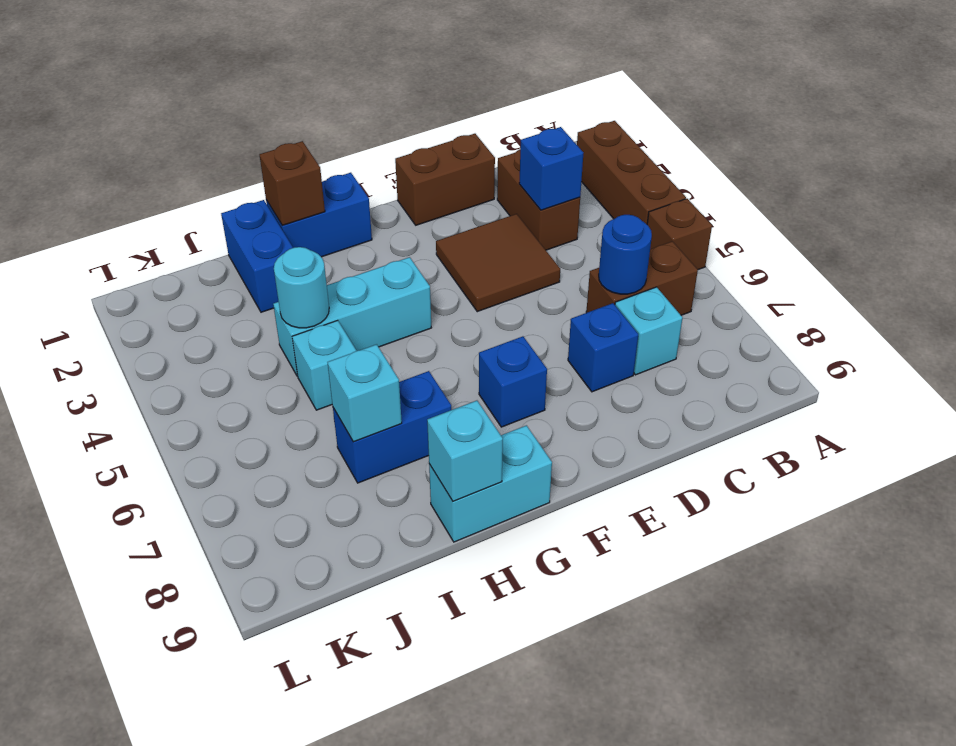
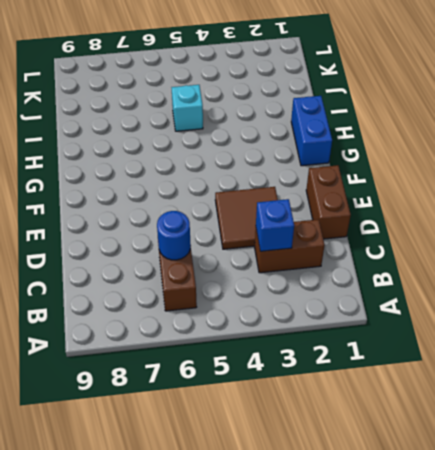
none -> brown brick A2:A4 level 1
none -> brown brick A5 level 1
none -> cyan brick C7 level 1

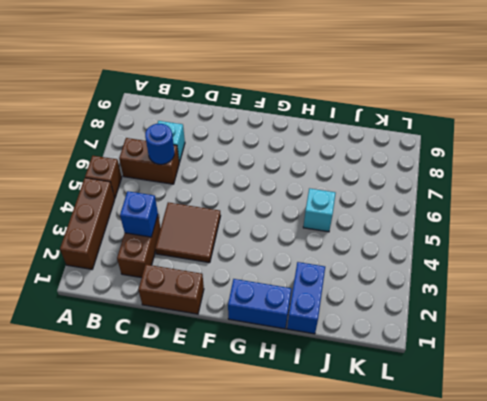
none -> blue brick D7 level 1
none -> blue brick F7 level 1
none -> cyan brick G4:I4 level 1

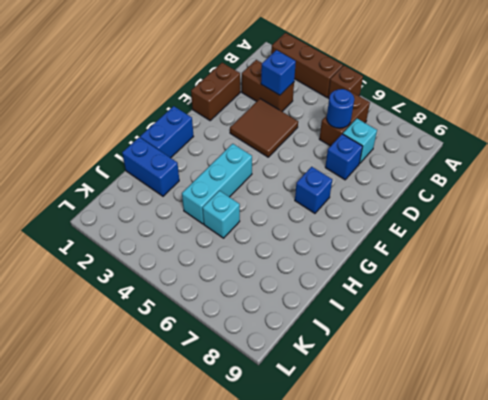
none -> cyan brick G9:H9 level 1
none -> blue brick H7:I7 level 1
none -> brown brick H1 level 2

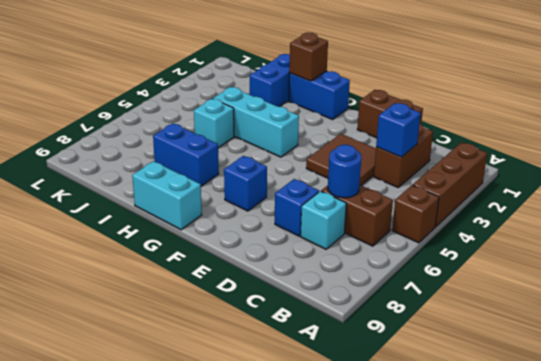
none -> cyan brick H9 level 2
none -> cyan round brick I4 level 2
none -> cyan brick I7 level 2

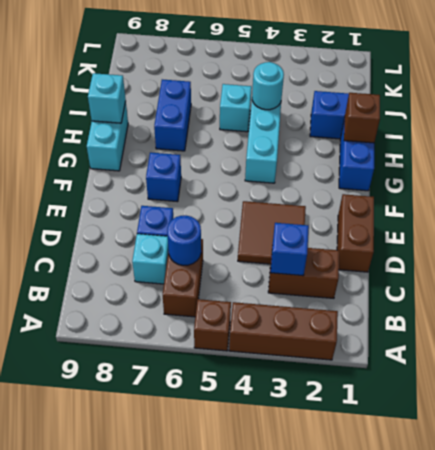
none -> cyan brick I7 level 2

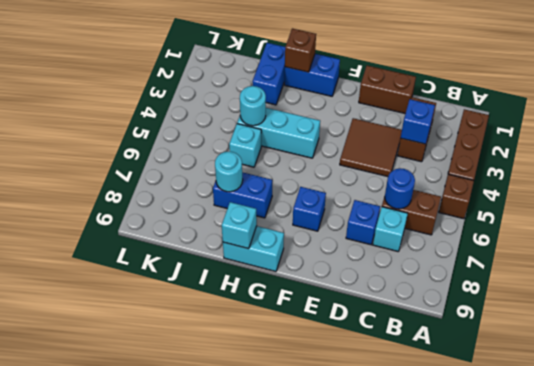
cyan round brick I7 level 2 -> cyan brick I7 level 2

